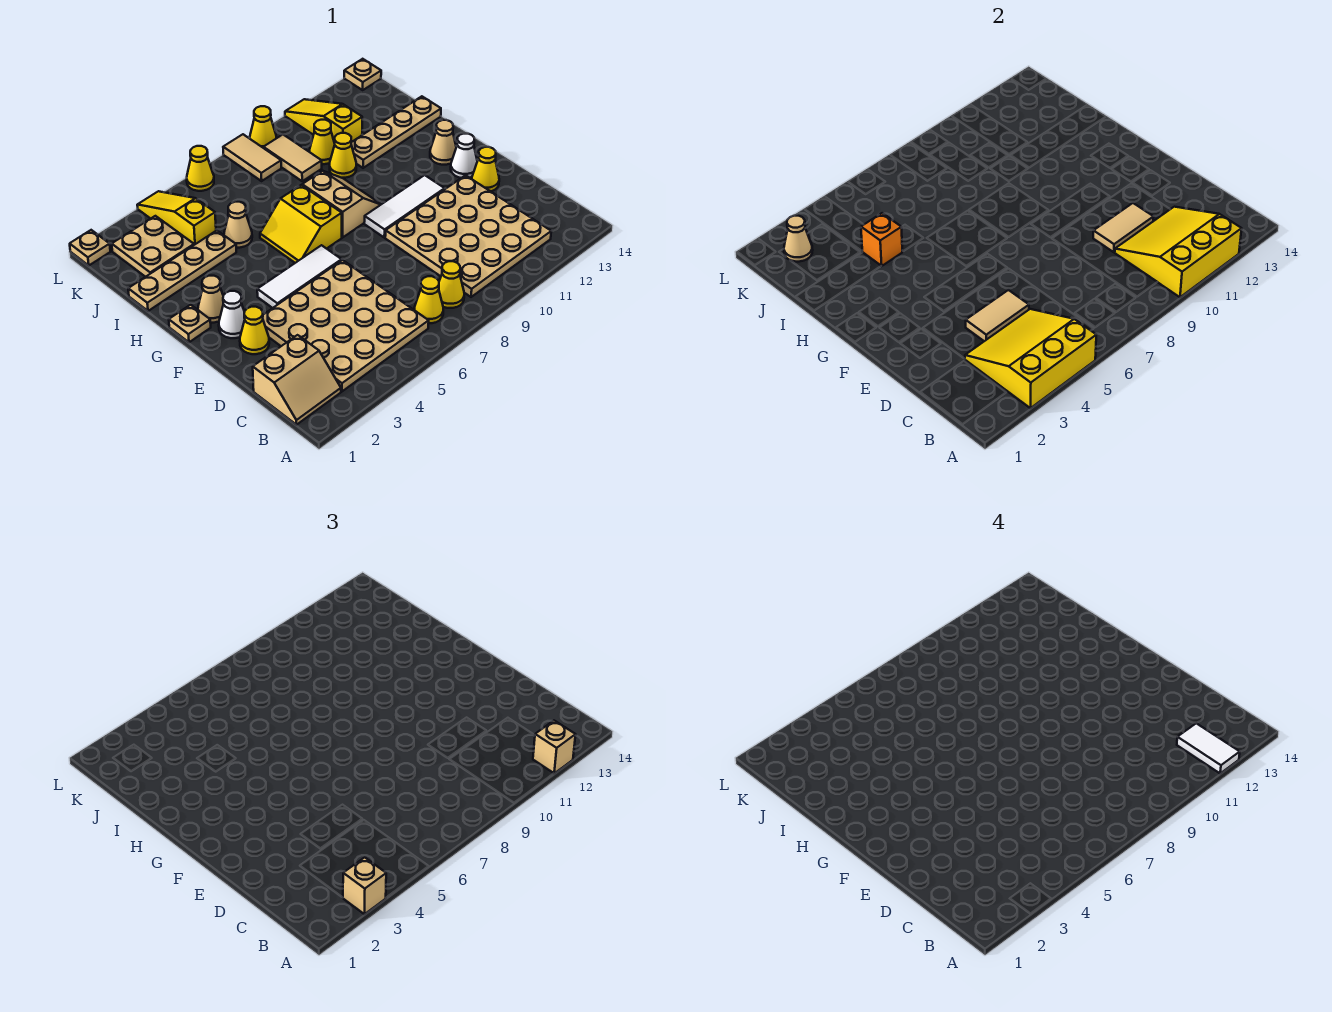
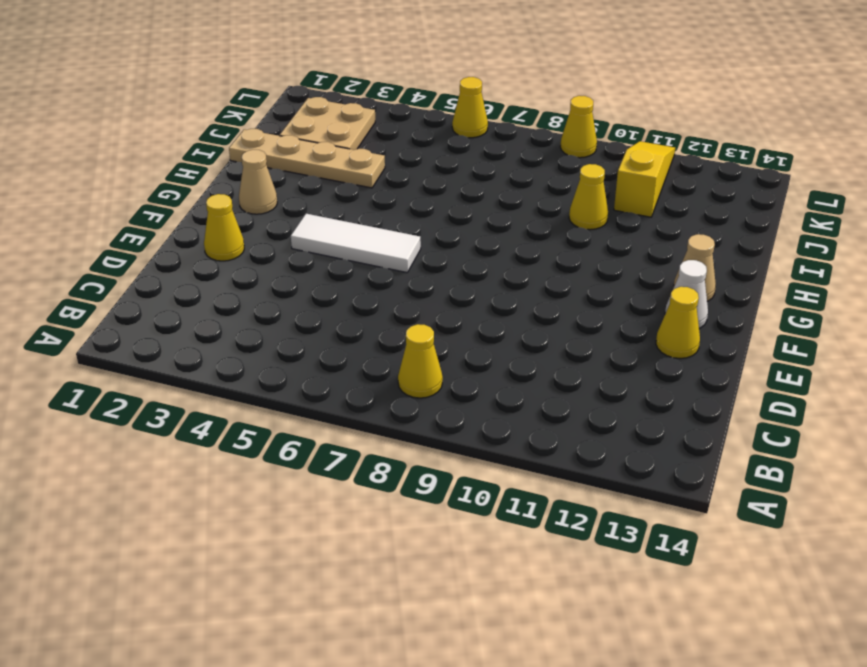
none -> tan slope B1:C2 level 1 top C
none -> tan plate B3:E6 level 1
none -> yellow cone B7 level 1
none -> tan plate B9:E12 level 1

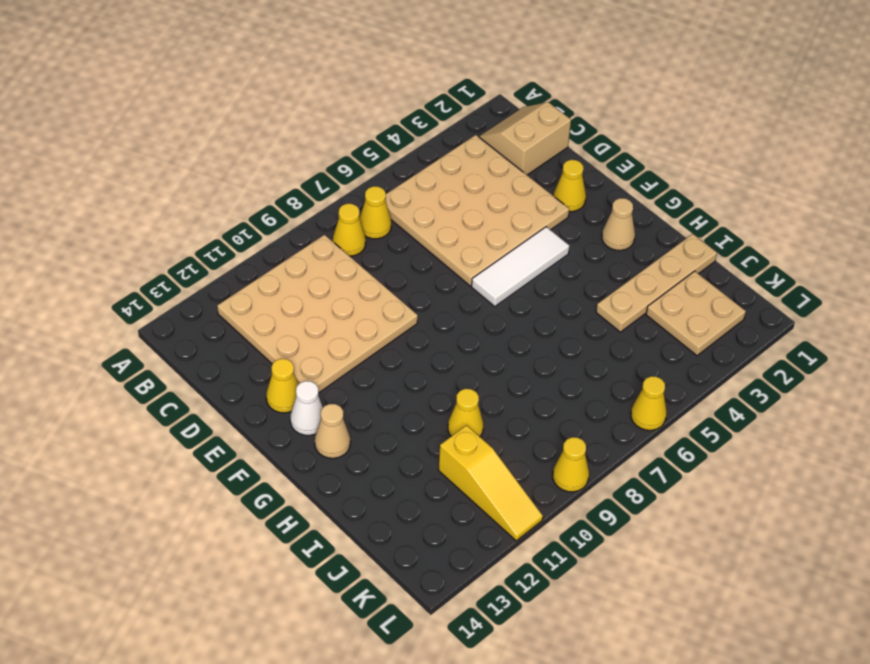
none -> white cone F2 level 1
none -> white tile F9:F11 level 1
none -> tan plate G1 level 1
none -> yellow slope G6:H7 level 1 top 7

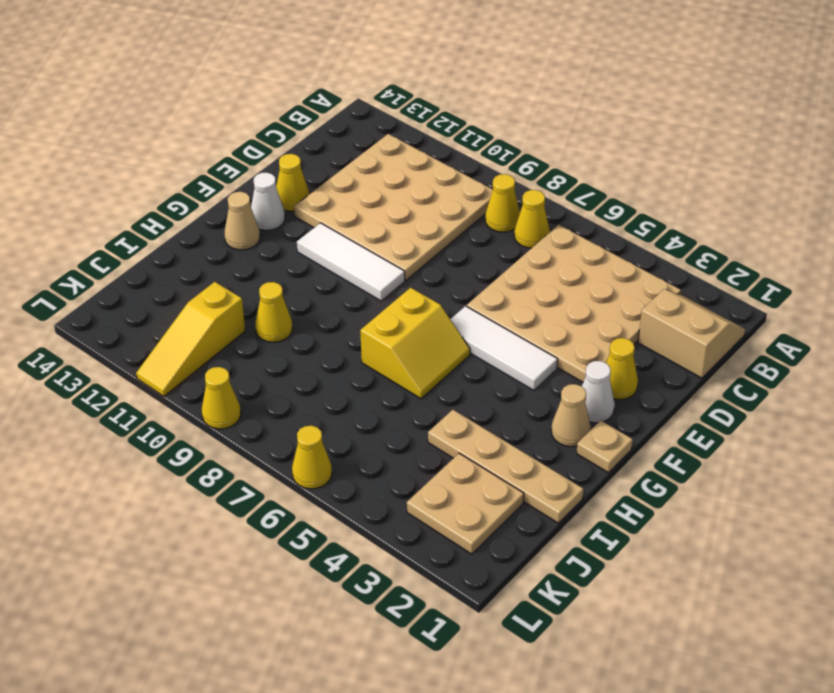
none -> tan slope G8:H9 level 1 top 8
none -> tan cone I5 level 1
none -> tan plate I11:I14 level 1
none -> yellow slope J4:L4 level 1 top J

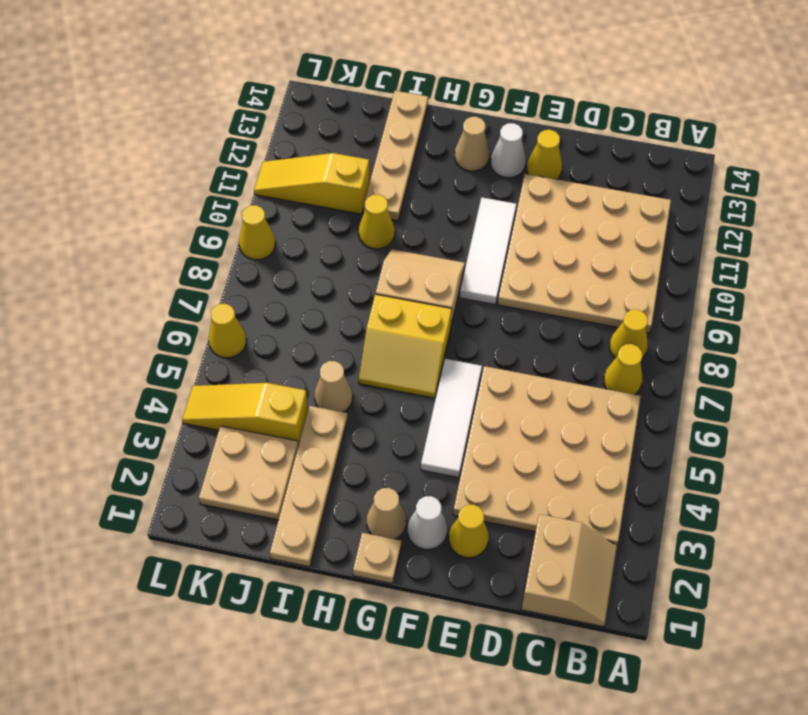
none -> tan tile J9:K9 level 1
none -> yellow cone J10 level 1
none -> tan tile K8:L8 level 1
none -> tan plate L1 level 1

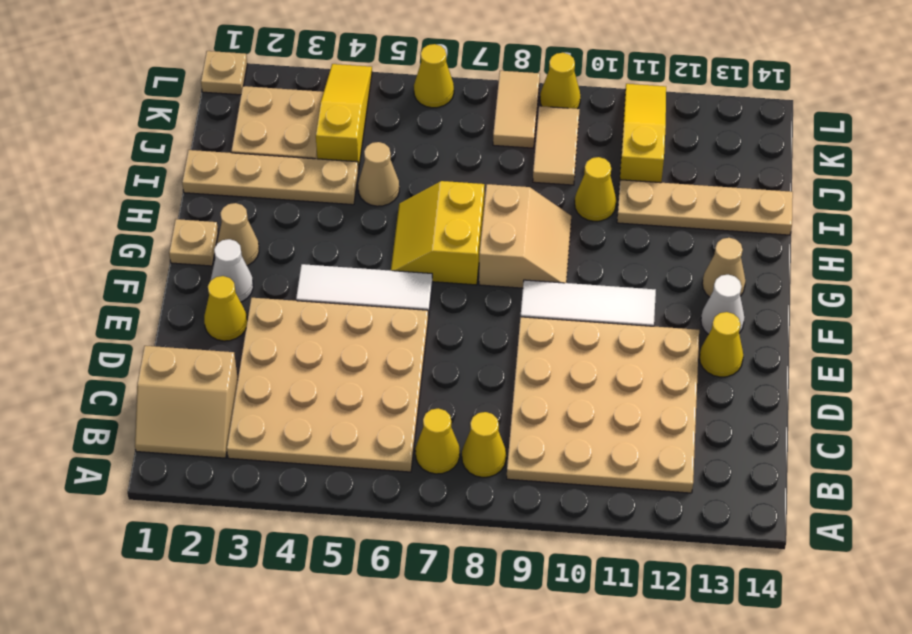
none -> yellow cone J10 level 1
none -> tan plate L14 level 1
none -> yellow slope A3:C5 level 2 top A
none -> yellow slope A10:C12 level 2 top A

